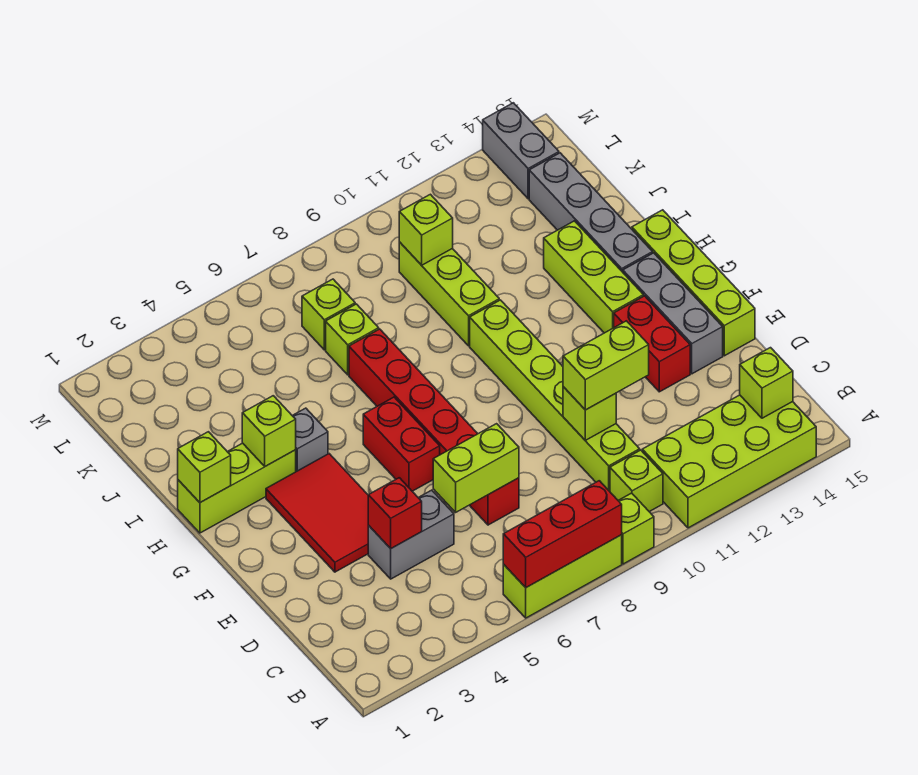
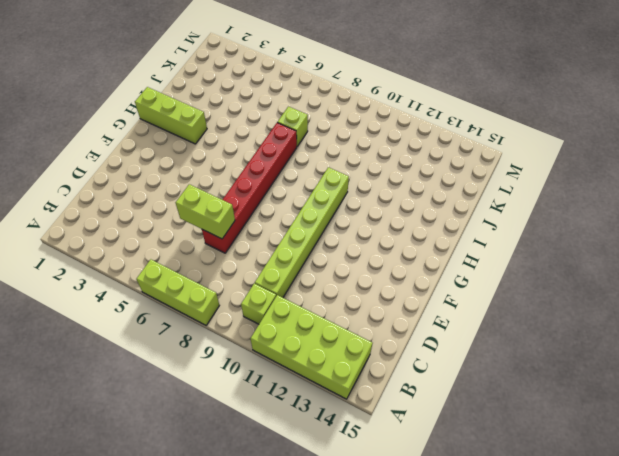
none -> lime brick A9 level 1
none -> grey brick D4:D5 level 1
none -> red tile E3:G4 level 1

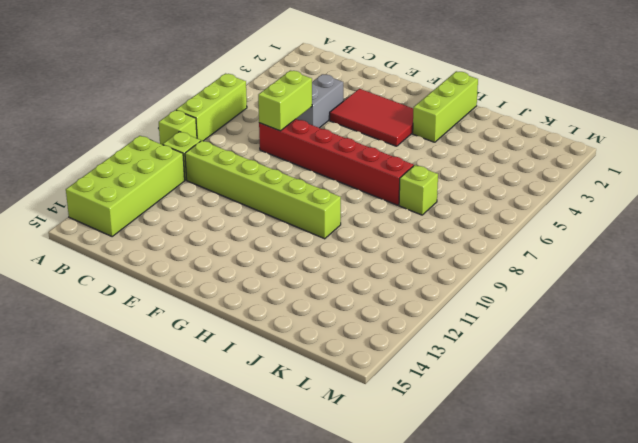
none -> red brick E13:F13 level 1
none -> grey brick E14:G14 level 1
none -> lime brick E15:H15 level 1

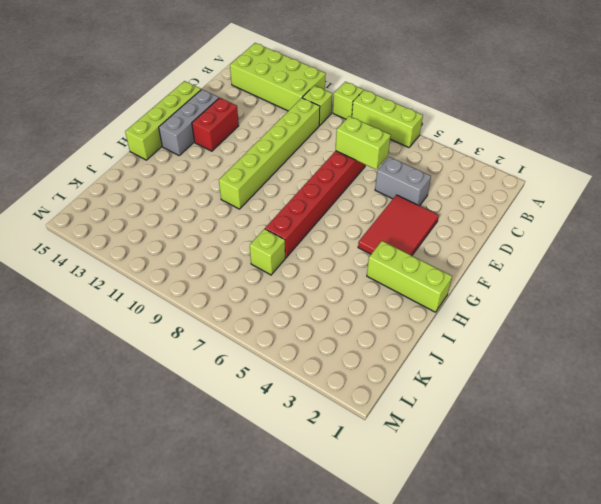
none -> red brick F6:G6 level 1
none -> lime brick G13:I13 level 1
none -> grey brick H4 level 1

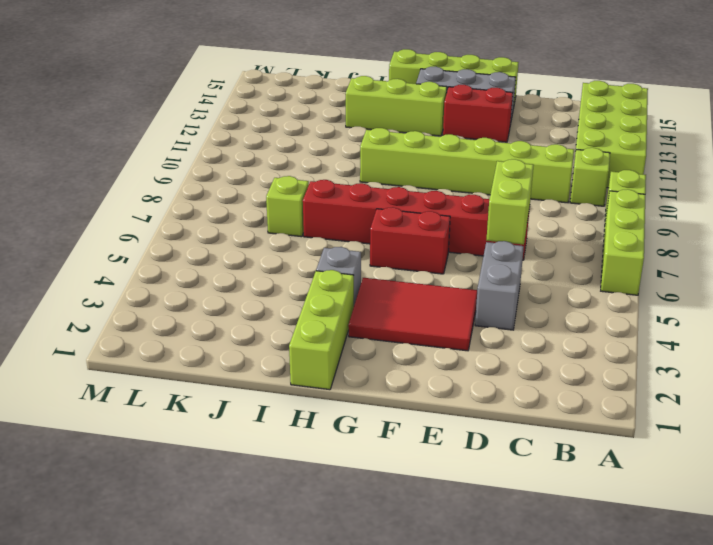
none -> grey brick H14:K14 level 1
none -> lime brick I10:K10 level 1
none -> lime brick K7 level 1

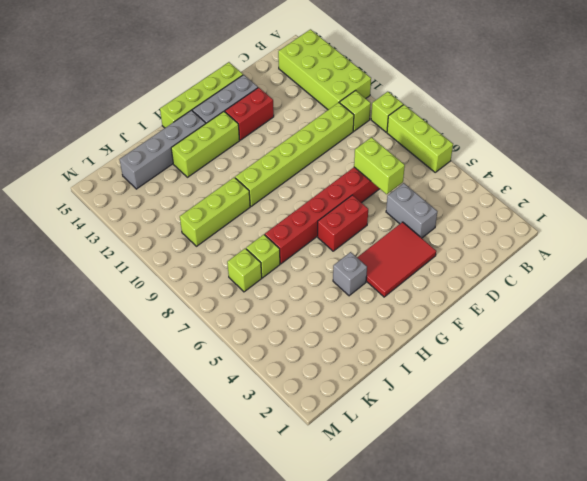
none -> lime brick H1:H3 level 1
none -> grey brick L14:M14 level 1
none -> red brick A6:A8 level 2

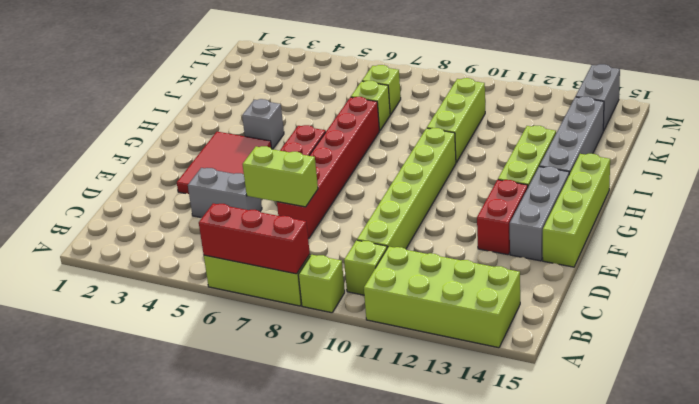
none -> lime brick H1:H3 level 1
none -> lime brick B14 level 2
none -> red brick D4 level 2

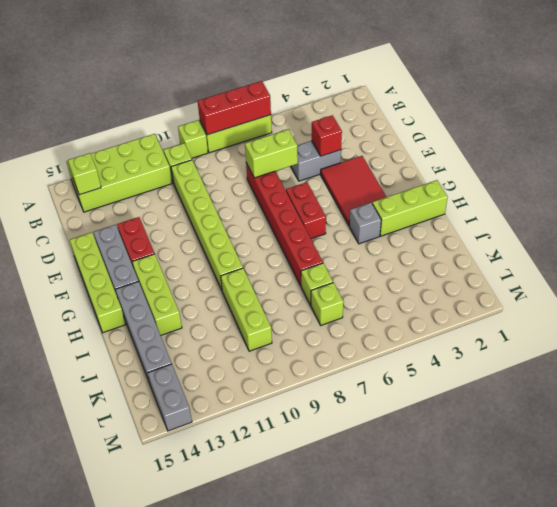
none -> lime brick D10 level 2
none -> lime brick H1 level 2
none -> lime brick H3 level 2

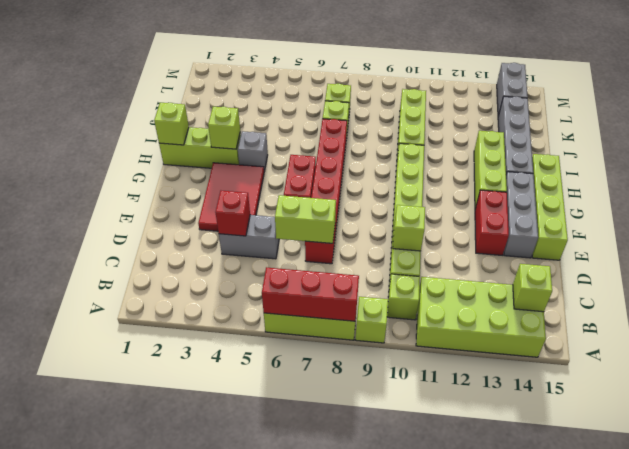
none -> lime brick K10 level 2
none -> lime brick D10:D11 level 3

